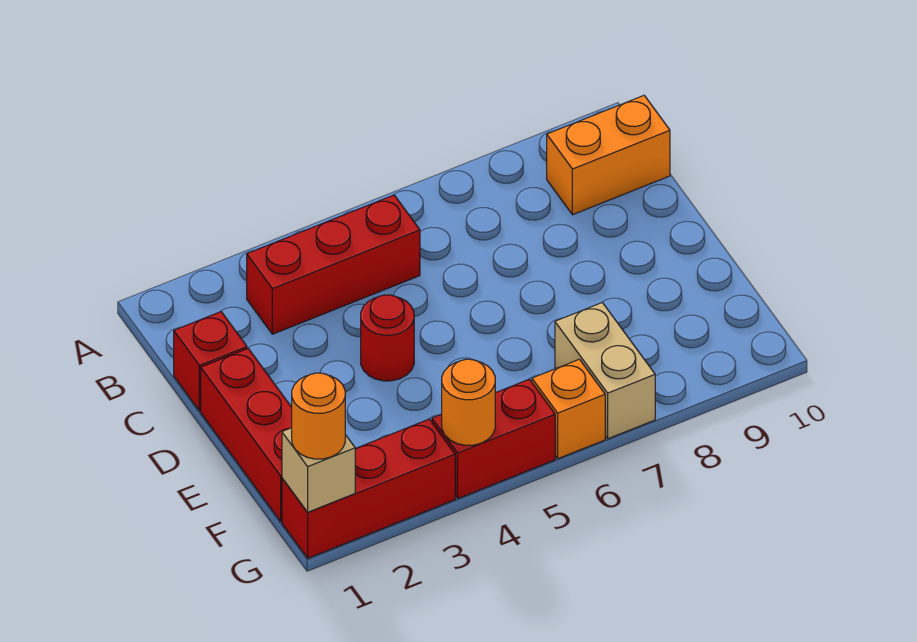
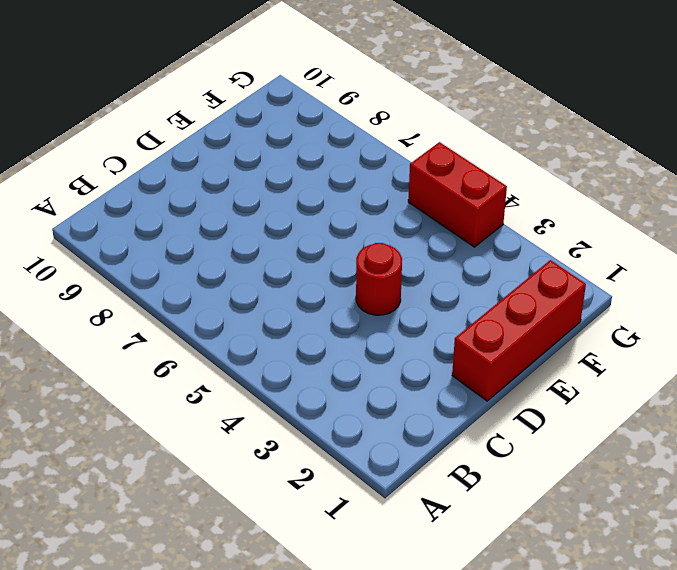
none -> red brick B3:B5 level 1
none -> orange brick B9:B10 level 1
none -> red brick C1 level 1

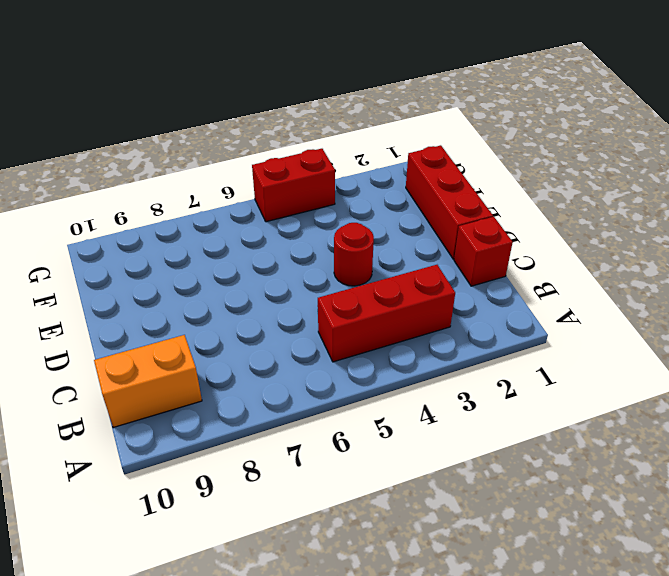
none -> tan brick F7:G7 level 1
none -> red brick G1:G3 level 1
none -> orange brick G6 level 1

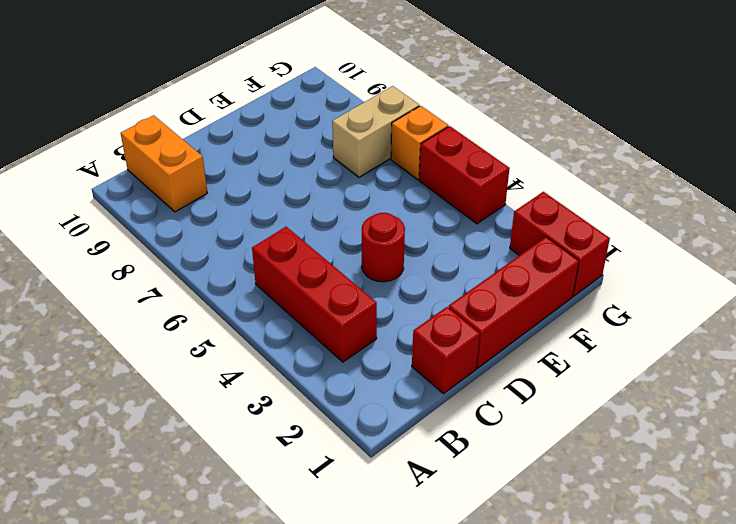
red brick G1:G2 level 1 -> red brick G1:G3 level 1
none -> tan brick G1 level 2
none -> orange round brick G4 level 2
none -> orange round brick G1 level 3

